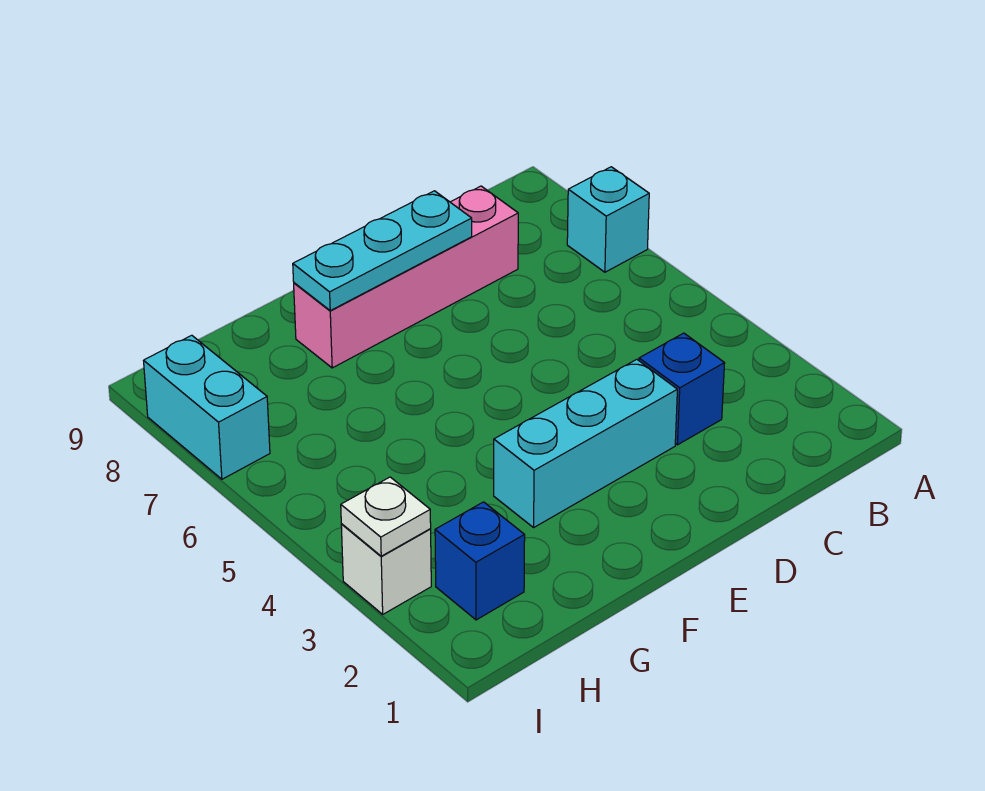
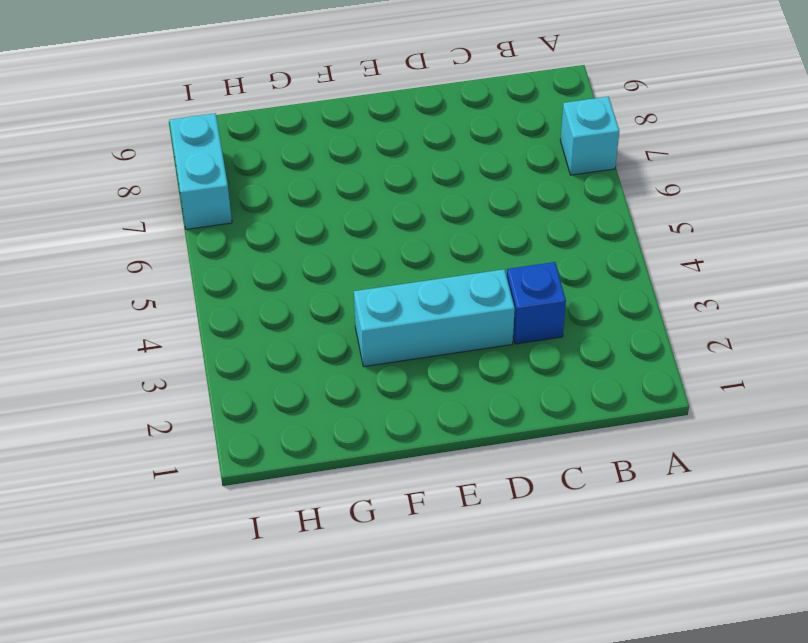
none -> pink brick C8:F8 level 1
none -> blue brick H2 level 1

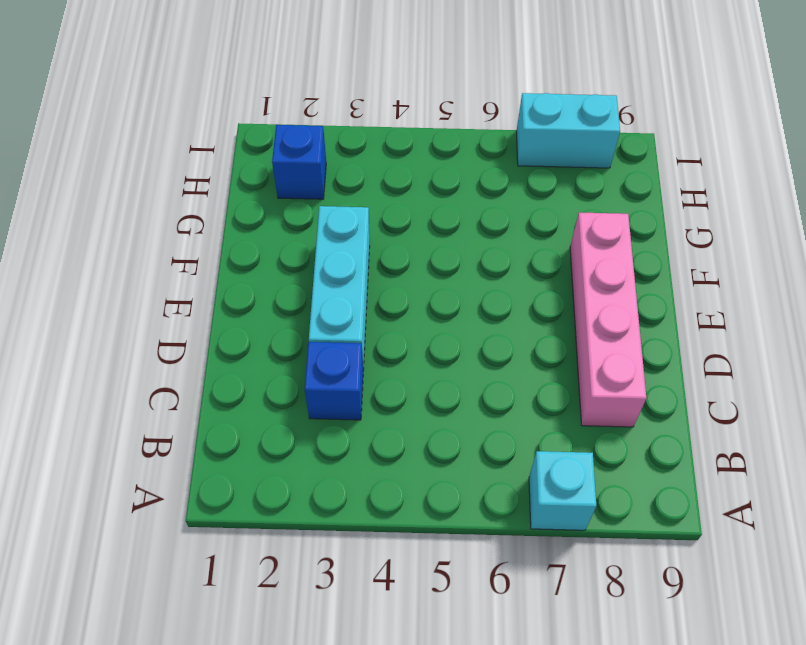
none -> white brick I3 level 1
none -> cyan plate D8:F8 level 2

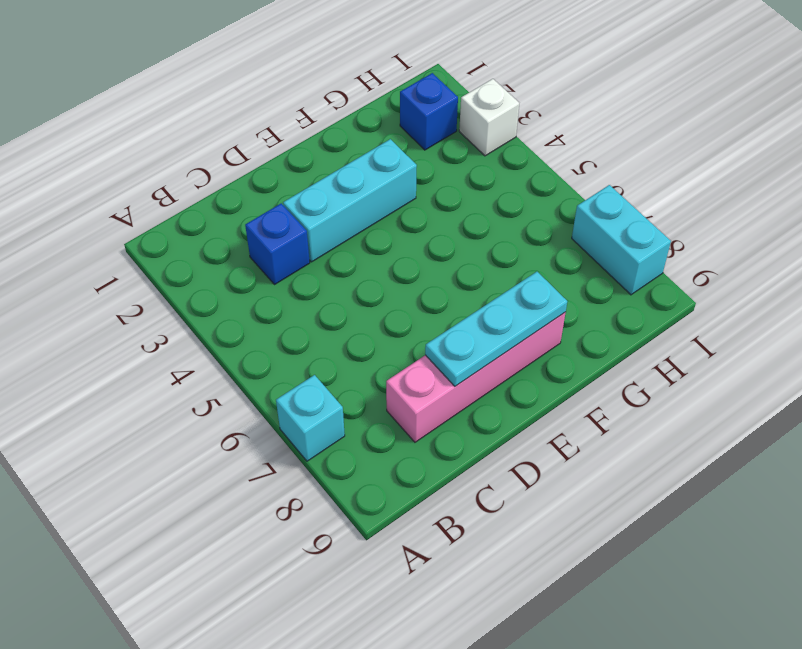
none -> white plate I3 level 2

